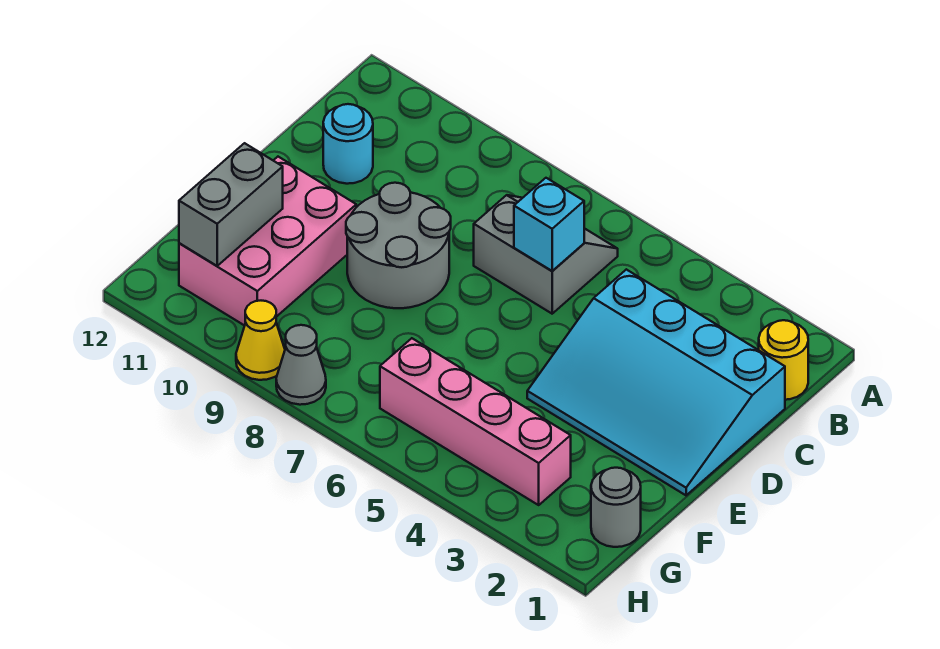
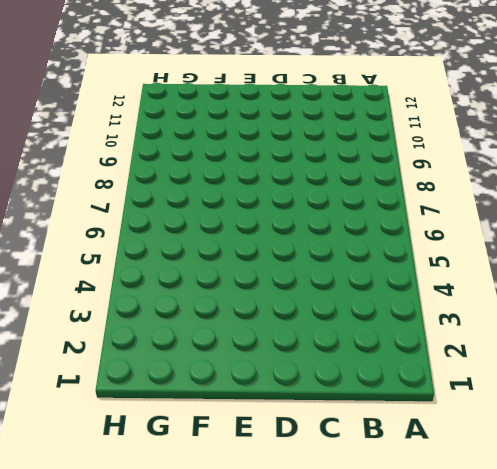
none -> yellow round brick B1 level 1
none -> grey slope B6:C7 level 1 top C
none -> cyan slope C1:E4 level 1 top C

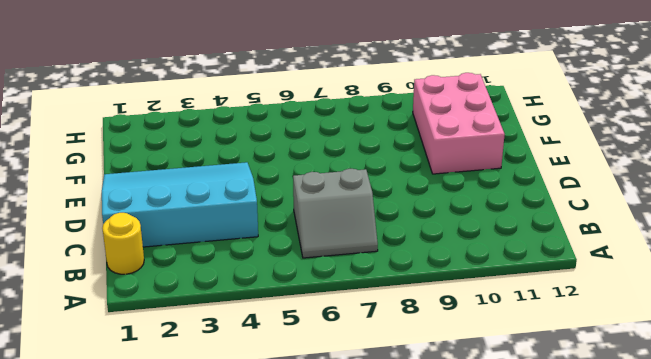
none -> cyan round brick C11 level 1
none -> grey round brick D8:E9 level 1
none -> grey round brick G1 level 1

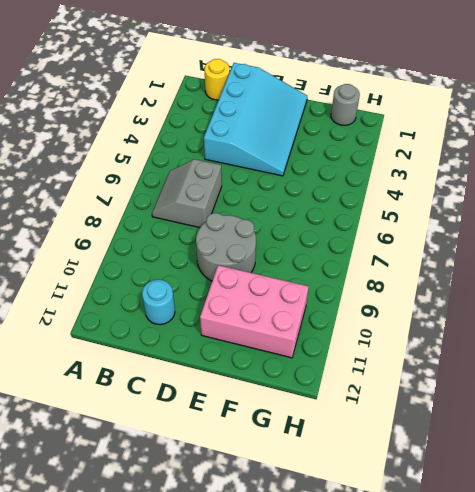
none -> pink brick G3:G6 level 1
none -> grey cone H8 level 1
none -> yellow cone H9 level 1

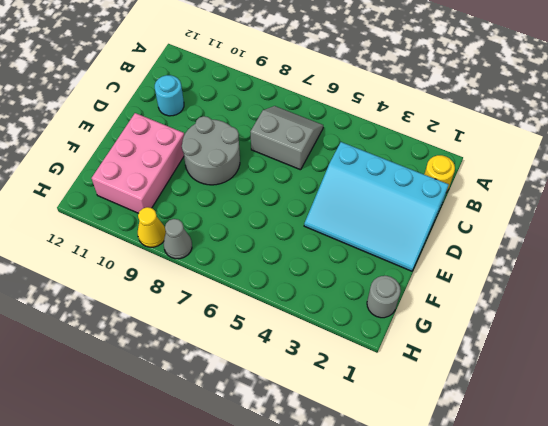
none -> pink brick G3:G6 level 1
none -> cyan brick C6 level 2
none -> grey brick F11:G11 level 2

